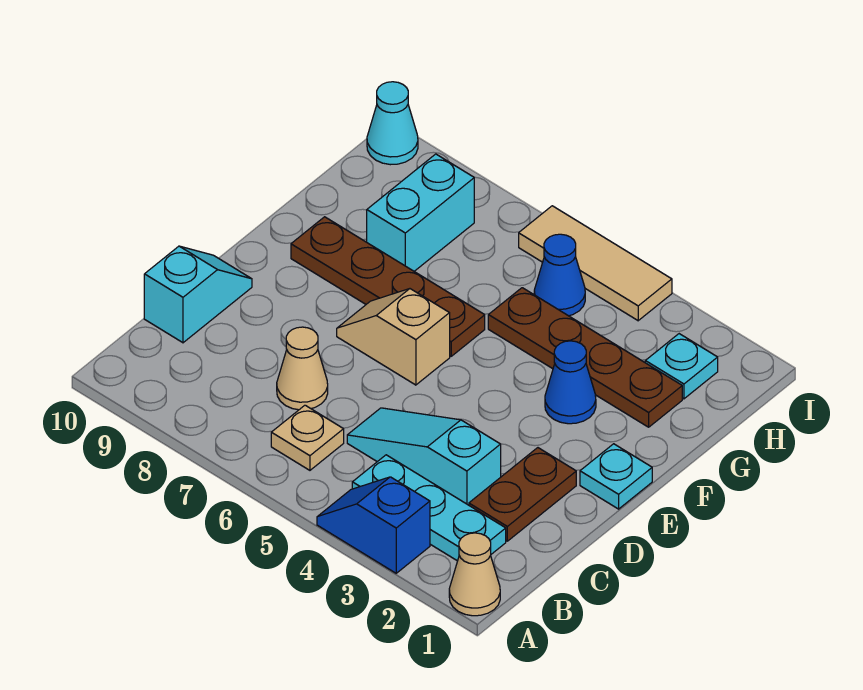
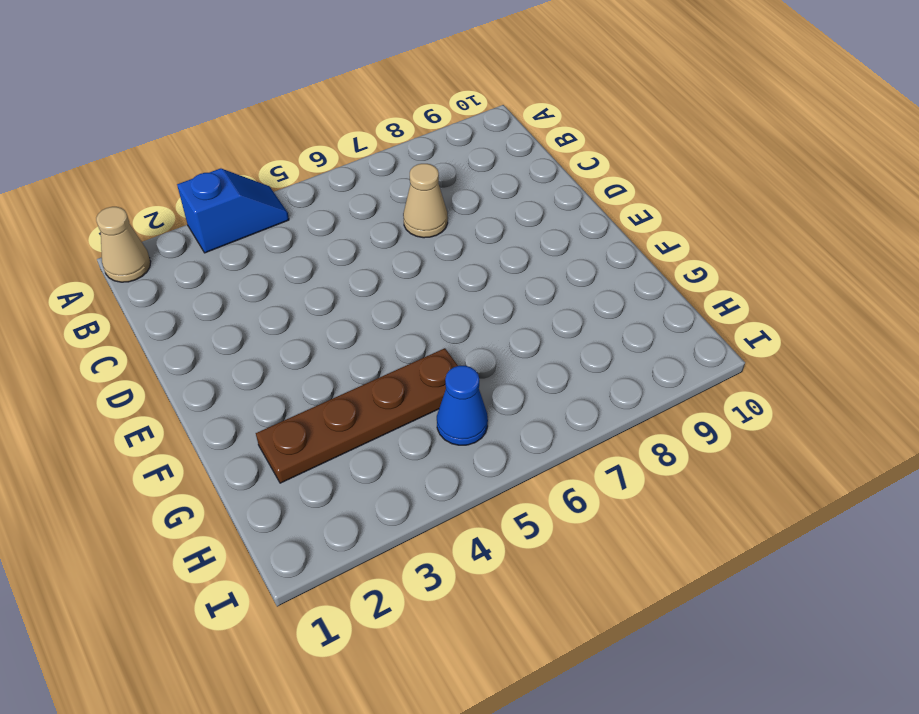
none -> cyan plate B2:B4 level 1
none -> tan plate B6 level 1
none -> brown plate C2:D2 level 1

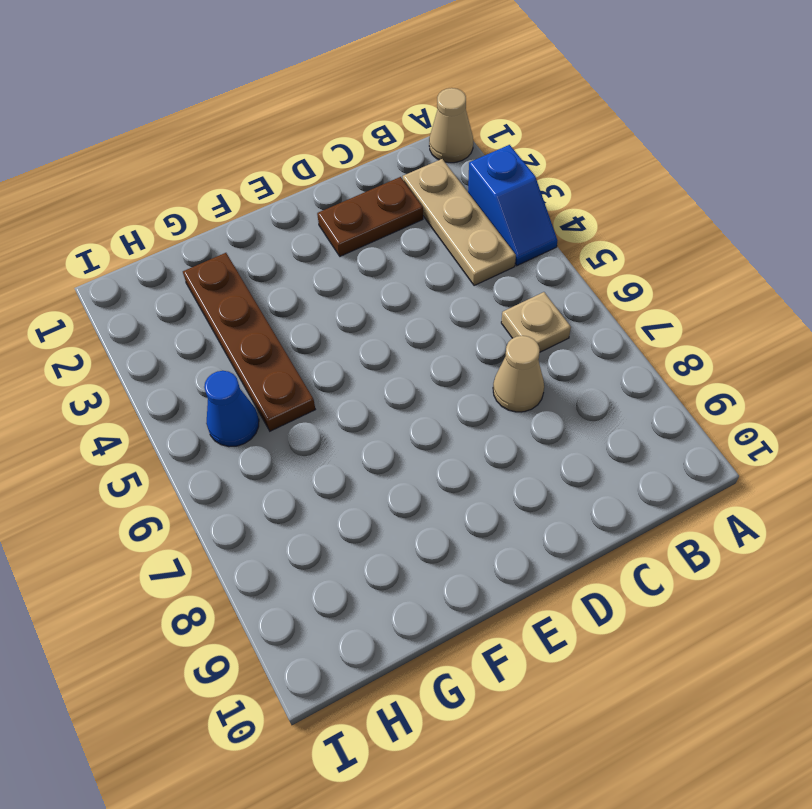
tan plate B2:B4 level 1 -> cyan plate B2:B4 level 1
none -> cyan slope C3:C5 level 1 top 3
none -> cyan slope C10:D10 level 1 top C
none -> cyan plate E1 level 1

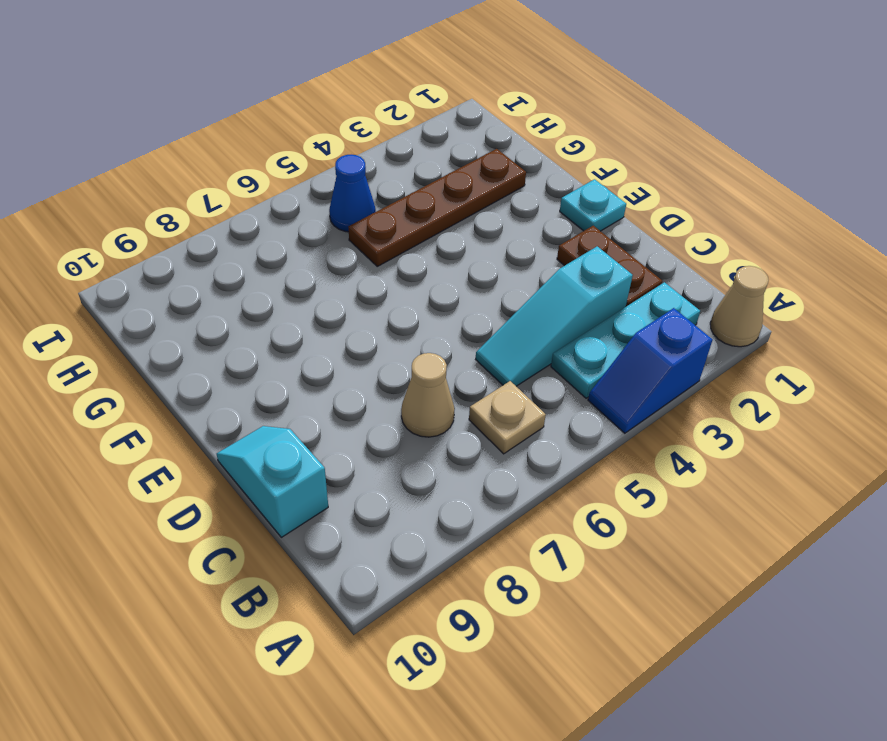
none -> tan slope E6:E7 level 1 top 6
none -> blue cone F3 level 1
none -> brown plate F6:F9 level 1

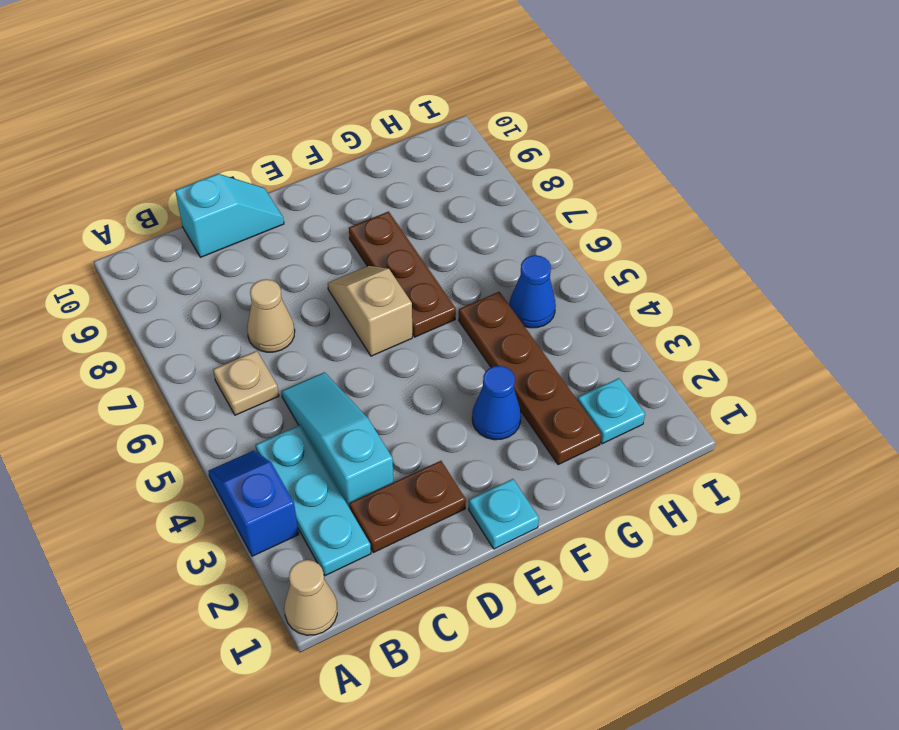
brown plate F6:F8 level 1 -> brown plate F6:F9 level 1
none -> cyan brick G8:H8 level 1
none -> tan tile I4:I6 level 1
none -> cyan cone I10 level 1

